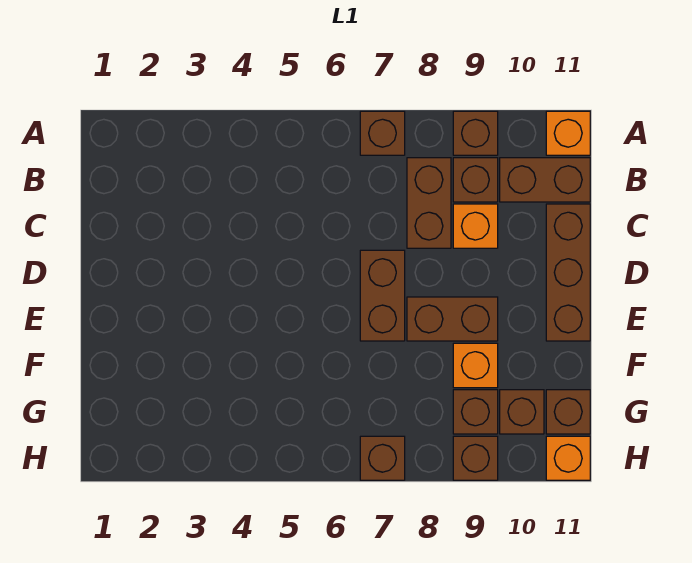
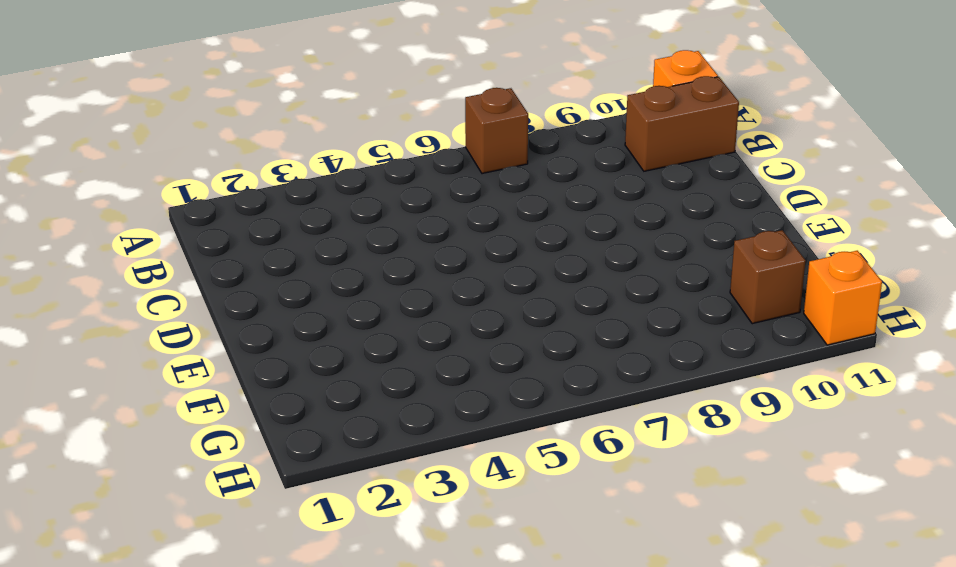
none -> brown brick A9 level 1
none -> brown brick B8:C8 level 1
none -> brown brick B9 level 1

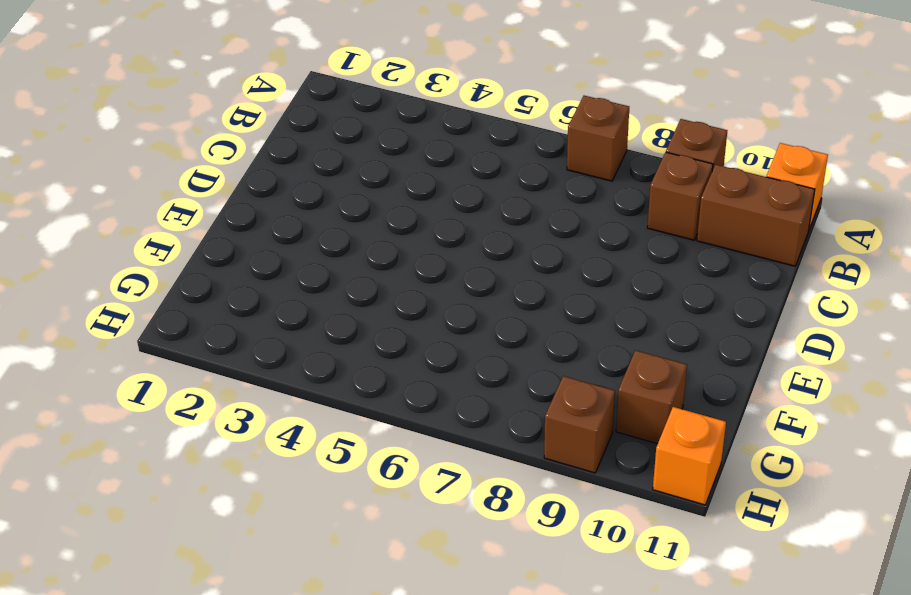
none -> brown brick B8:C8 level 1
none -> orange brick C9 level 1
none -> brown brick C11:E11 level 1

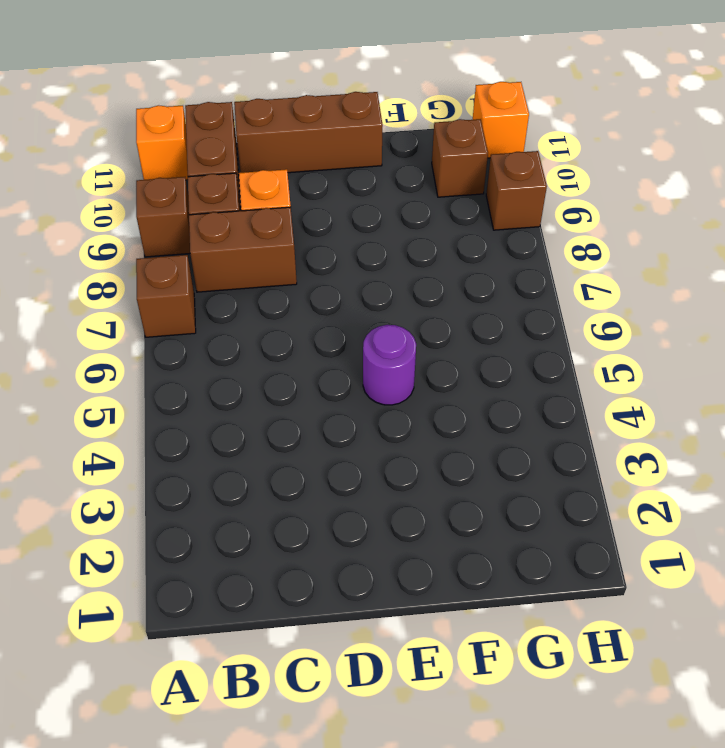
purple round brick E5 level 1 -> none
none -> brown brick D7:E7 level 1
none -> brown brick E8:E9 level 1
none -> orange brick F9 level 1

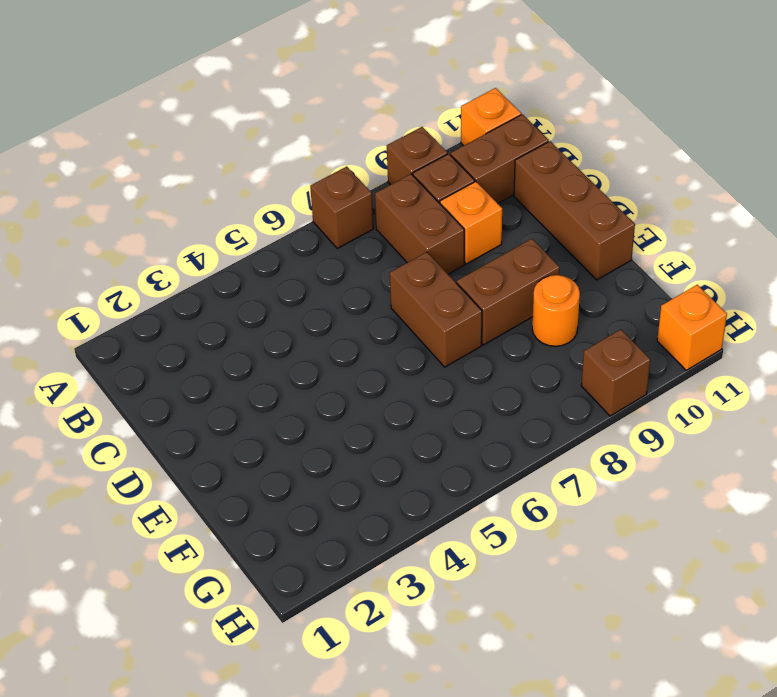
orange round brick F9 level 1 -> orange brick F9 level 1
none -> brown brick G9 level 1
none -> brown brick G10 level 1
none -> brown brick G11 level 1

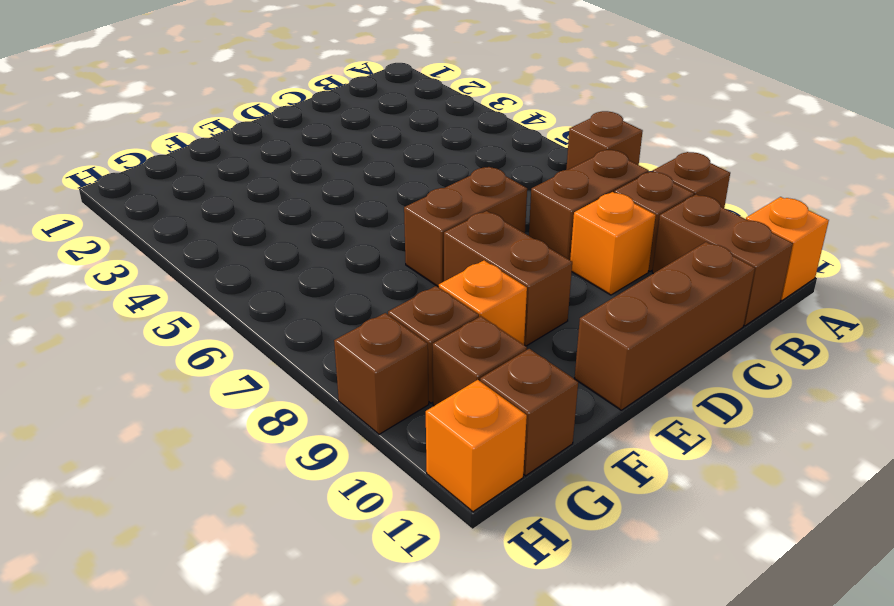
none -> brown brick H7 level 1

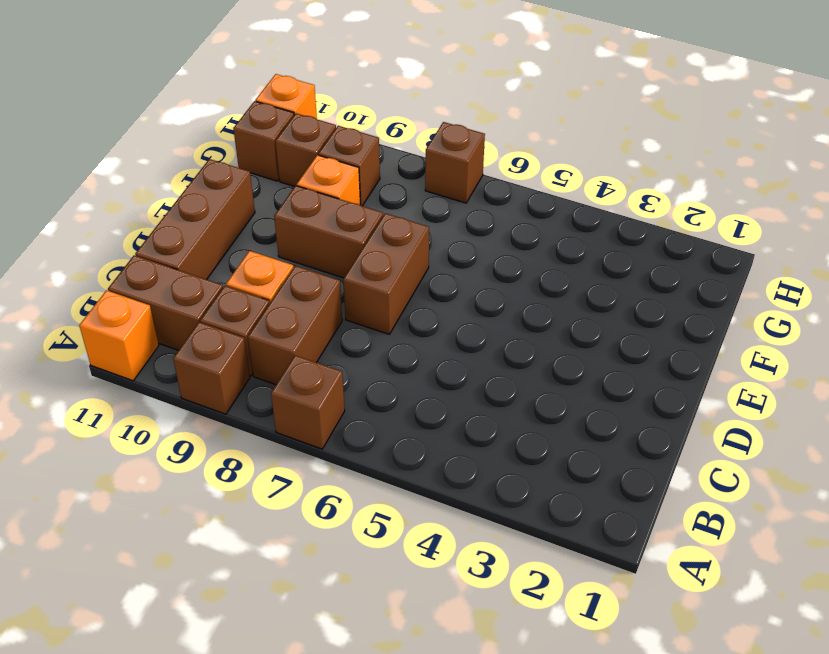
none -> brown brick H9 level 1

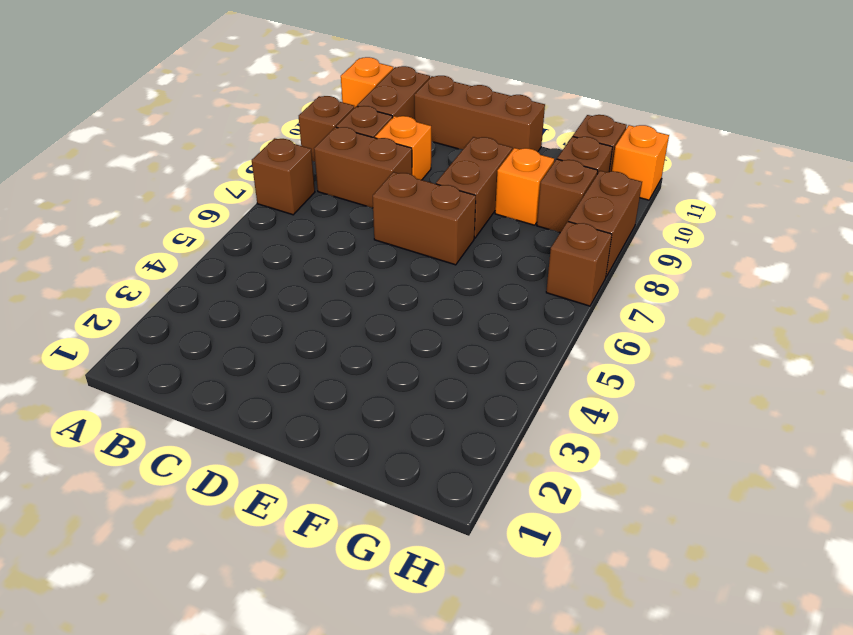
brown brick H8:H9 level 1 -> brown brick H9 level 1

